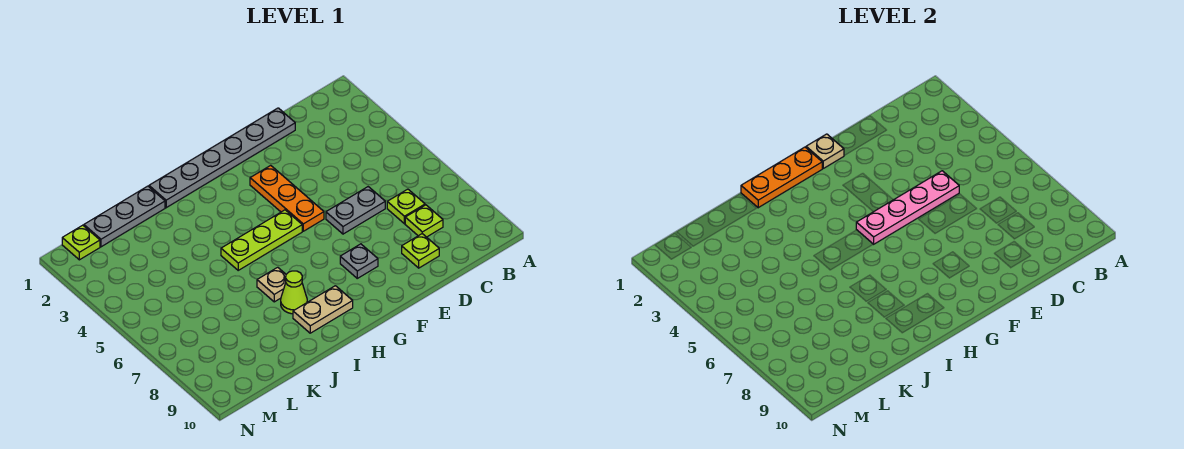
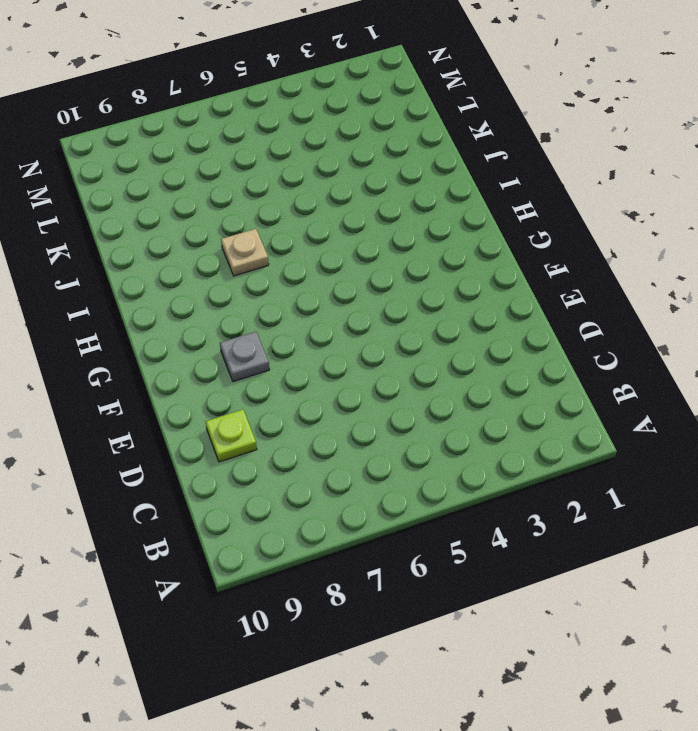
none -> lime plate C7 level 1
none -> lime plate C8 level 1
none -> grey plate D1:I1 level 1

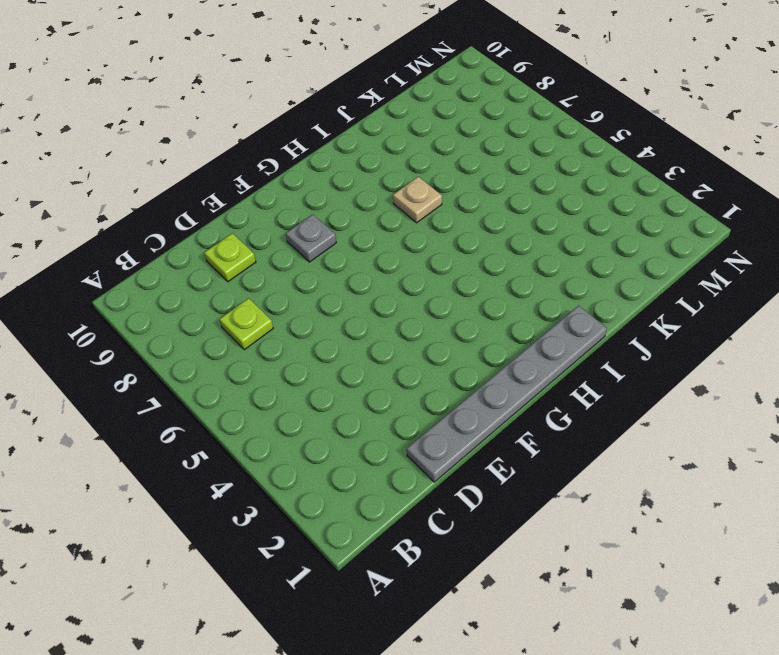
none -> lime plate C8 level 1
none -> grey plate D6:E6 level 1
none -> orange plate F3:F5 level 1

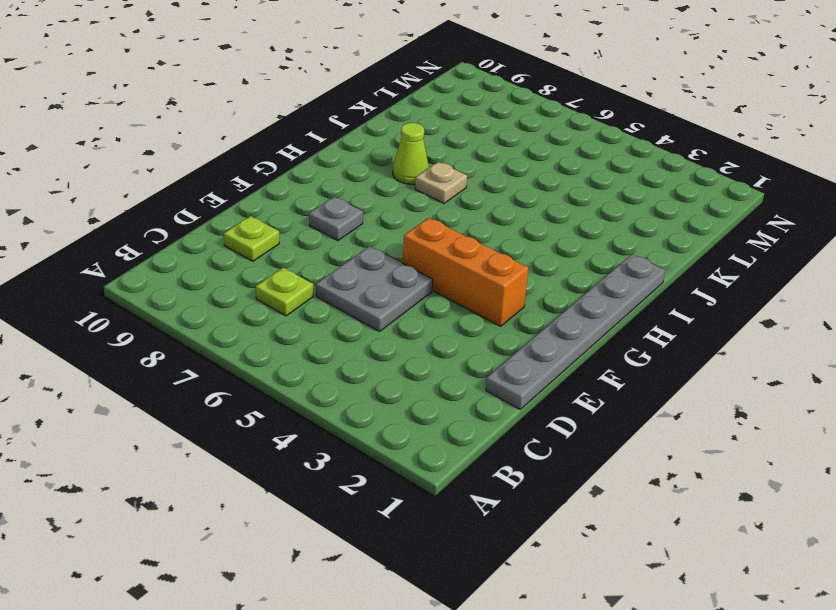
grey plate D5:E6 level 1 -> grey plate D6:E6 level 1
orange brick F3:F5 level 1 -> orange plate F3:F5 level 1
none -> lime plate C8 level 1
none -> lime plate G5:I5 level 1
none -> tan plate H9:I9 level 1

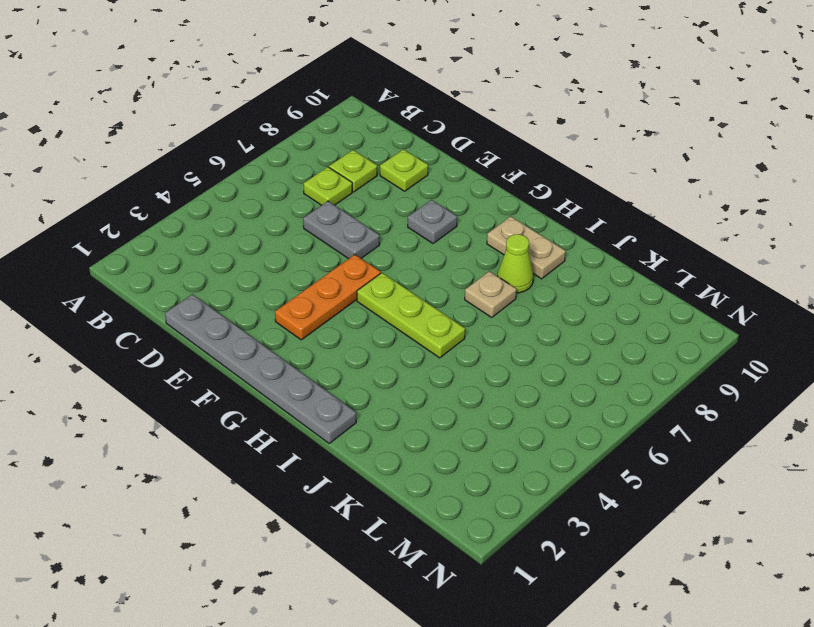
none -> grey plate J1:L1 level 1
none -> lime plate M1 level 1
none -> pink plate D5:G5 level 2

